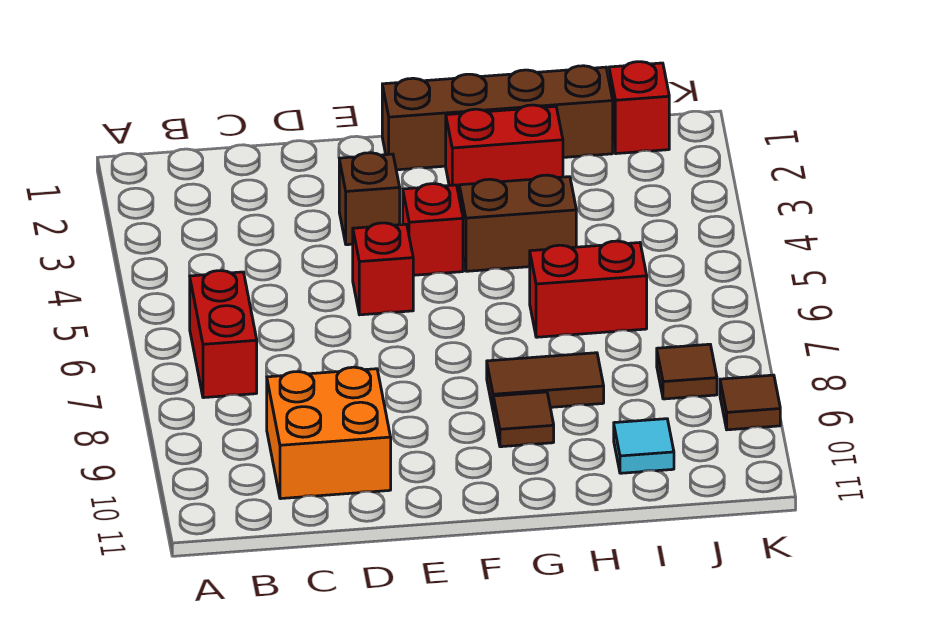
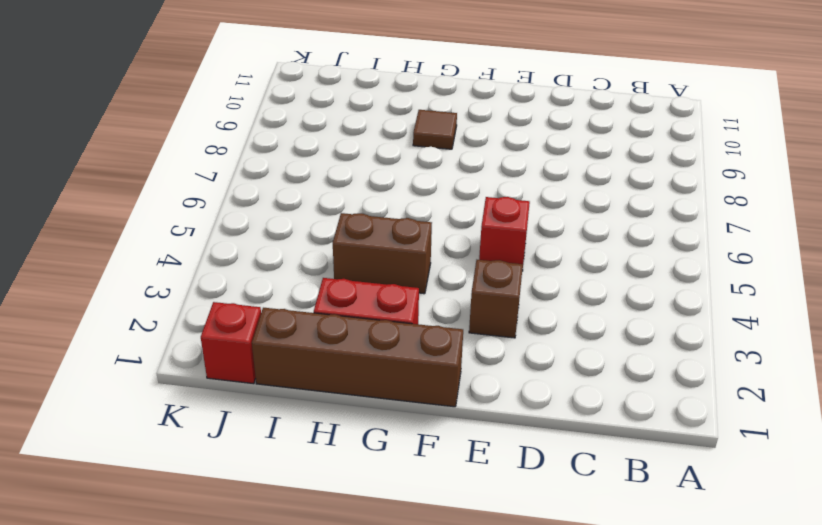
none -> red brick B6:B7 level 1
none -> orange brick C9:D10 level 1
none -> red brick F4 level 1

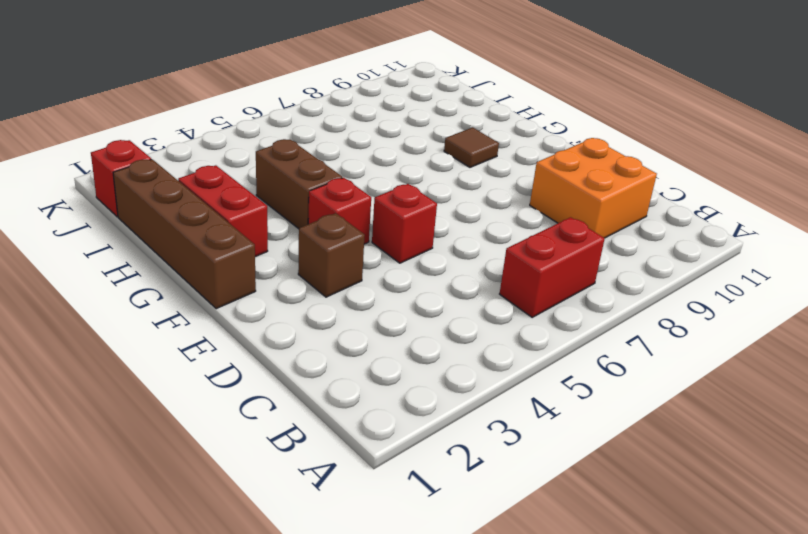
none -> brown tile G8:H8 level 1
none -> red brick H6:I6 level 1
none -> cyan tile I10 level 1

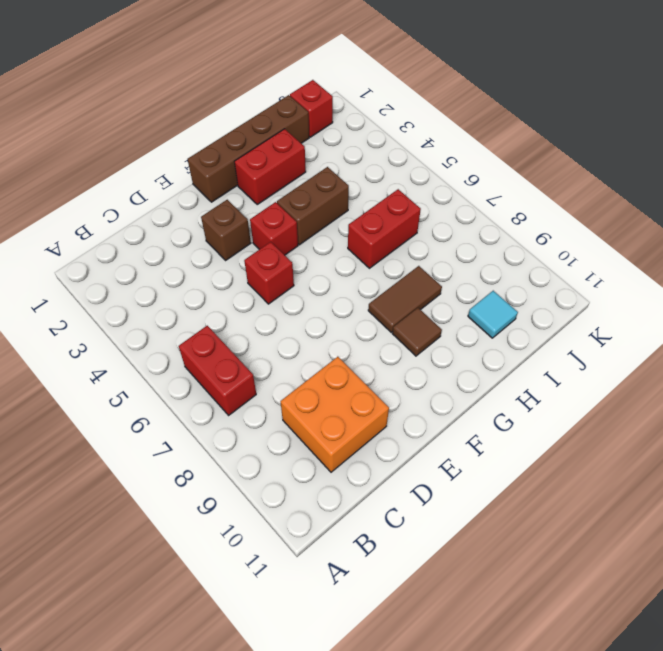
none -> brown tile J8 level 1
none -> brown tile K9 level 1

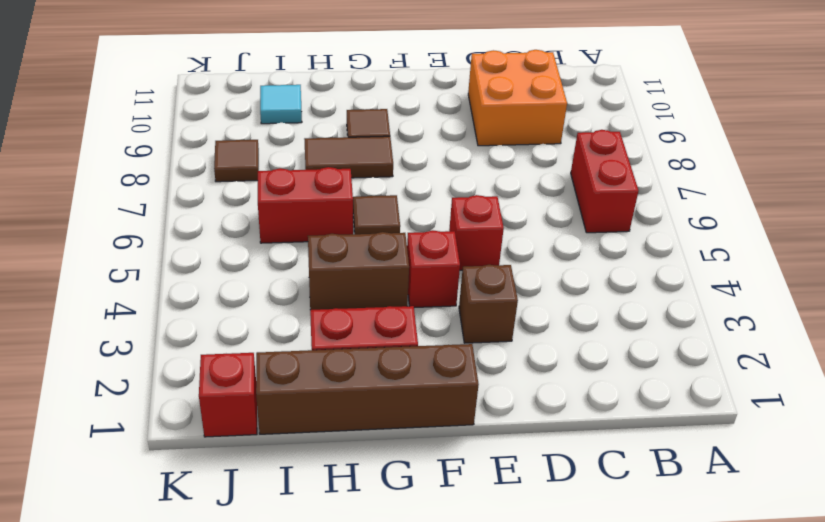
brown tile G6 level 1 -> brown tile K9 level 1

